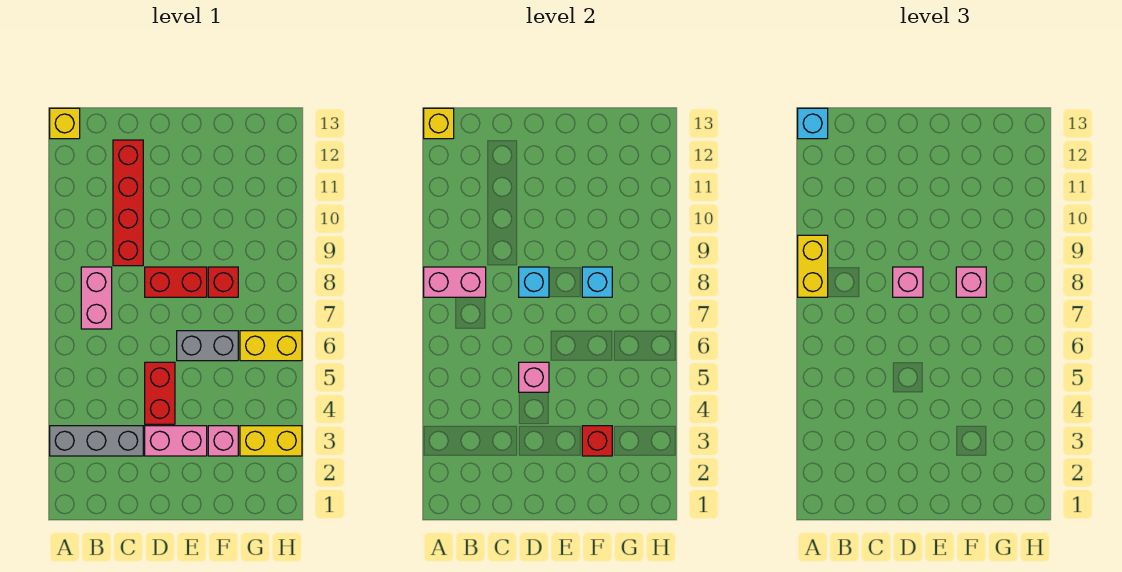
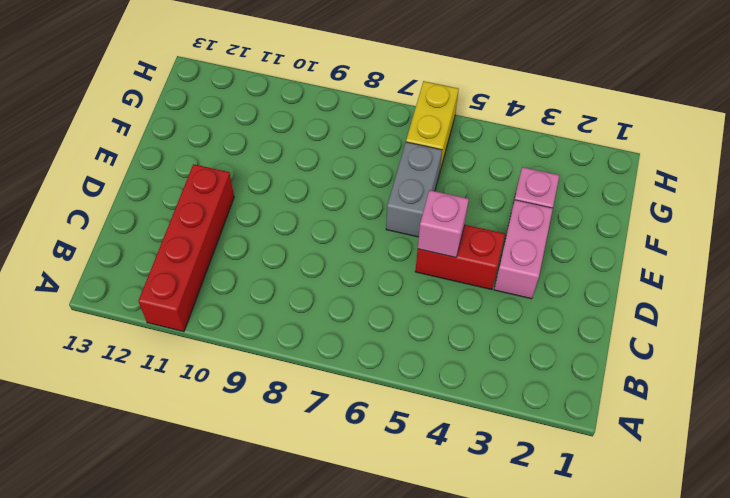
red brick A11:D11 level 1 -> red brick C9:C12 level 1
none -> grey brick A3:C3 level 1
none -> yellow brick A13 level 1
none -> pink brick B7:B8 level 1

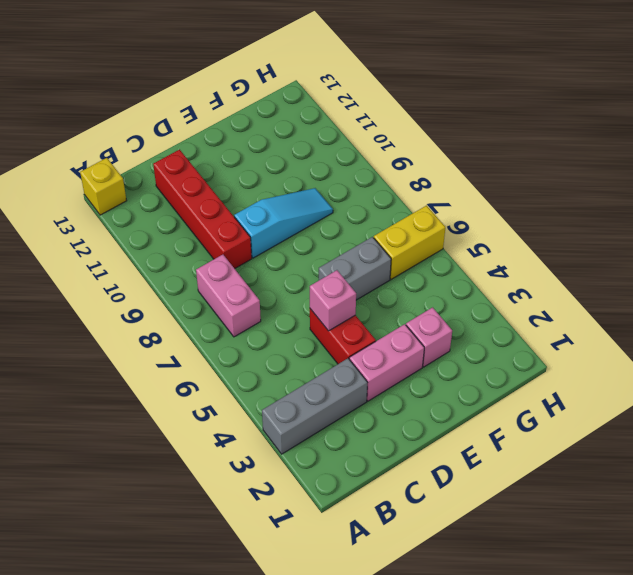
cyan slope D9:F9 level 1 top D -> none
none -> red brick D8:E8 level 1
none -> red brick F8 level 1
none -> yellow brick G3:H3 level 1

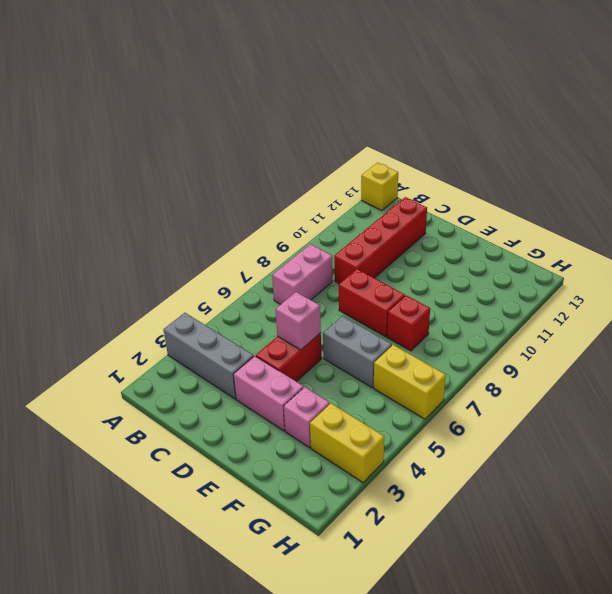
none -> pink brick A8:B8 level 2
none -> yellow brick A13 level 2
none -> cyan brick D8 level 2

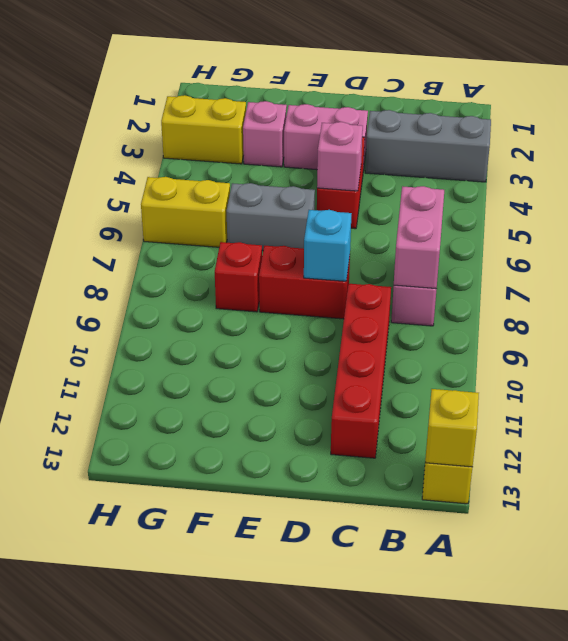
pink brick B7:B8 level 2 -> pink brick A8:B8 level 2
none -> red brick F3 level 2
none -> cyan brick F8 level 2
none -> yellow brick A8:A9 level 3

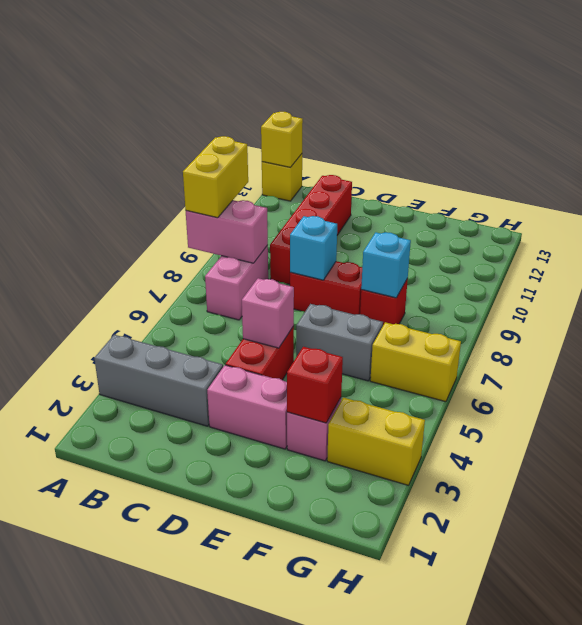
none -> cyan brick A13 level 3
none -> pink brick D8 level 3
none -> pink brick F8 level 3

